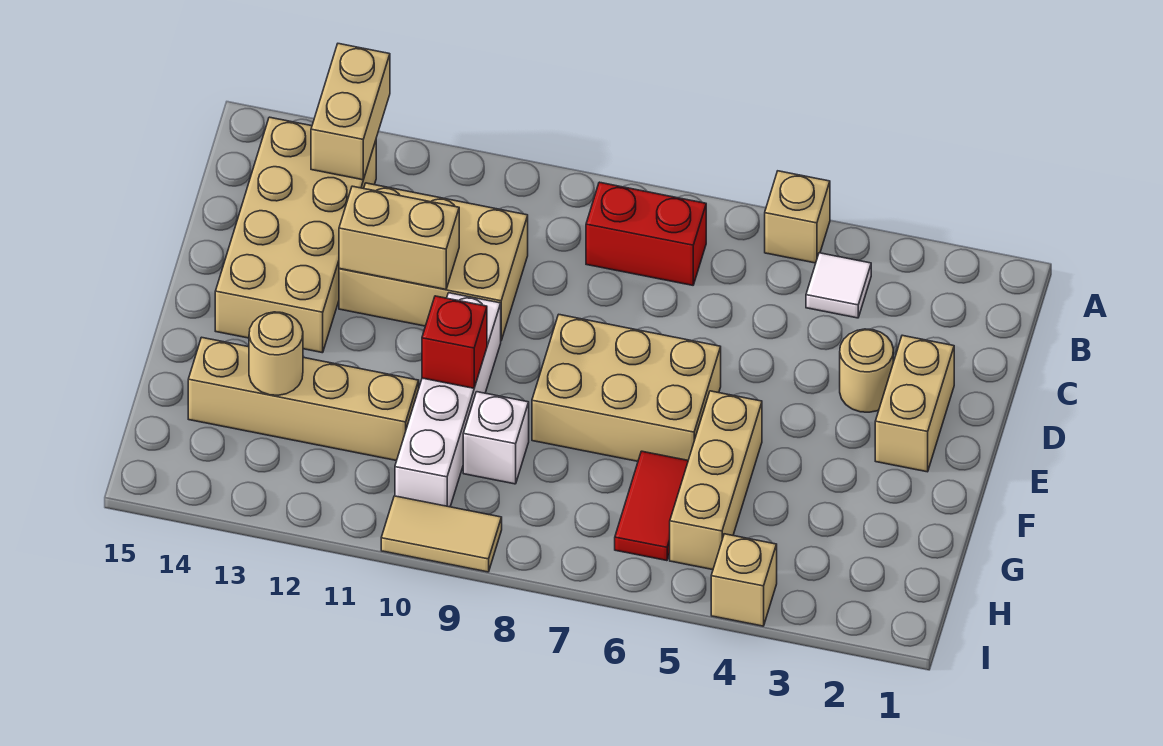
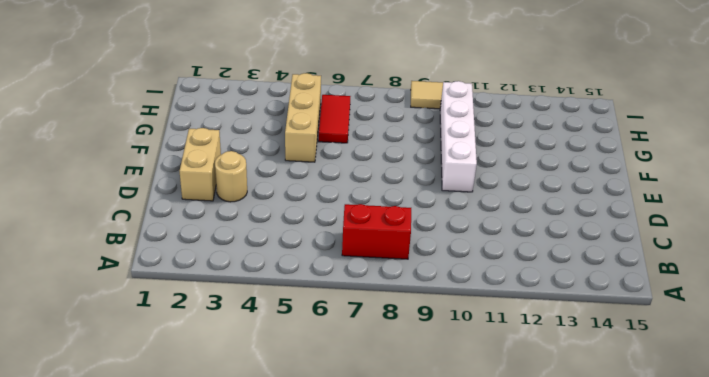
none -> tan brick A5 level 1
none -> white tile B4 level 1
none -> tan brick B13:E14 level 1

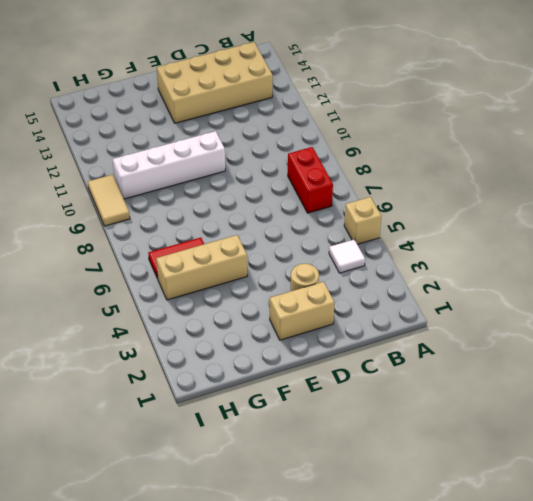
none -> tan brick C10:D12 level 1
none -> tan brick E6:F8 level 1
none -> white brick G9 level 1

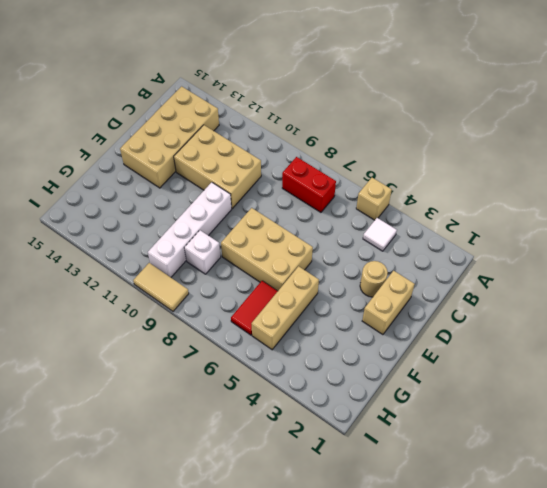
none -> tan brick G11:G14 level 1
none -> tan brick I4 level 1
none -> tan brick A13:B13 level 2

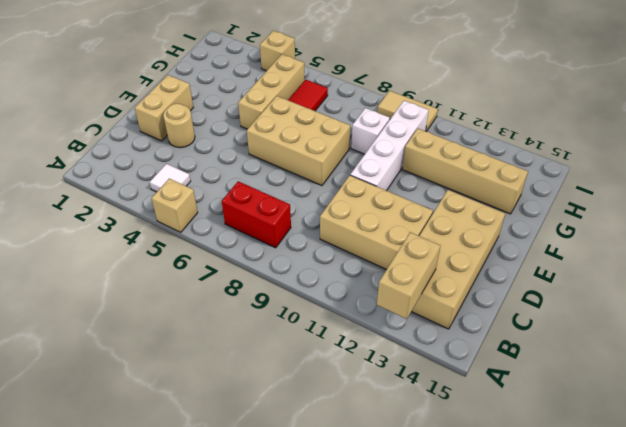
none -> tan brick D11:D12 level 2
none -> red brick F10 level 2
none -> tan round brick G13 level 2

